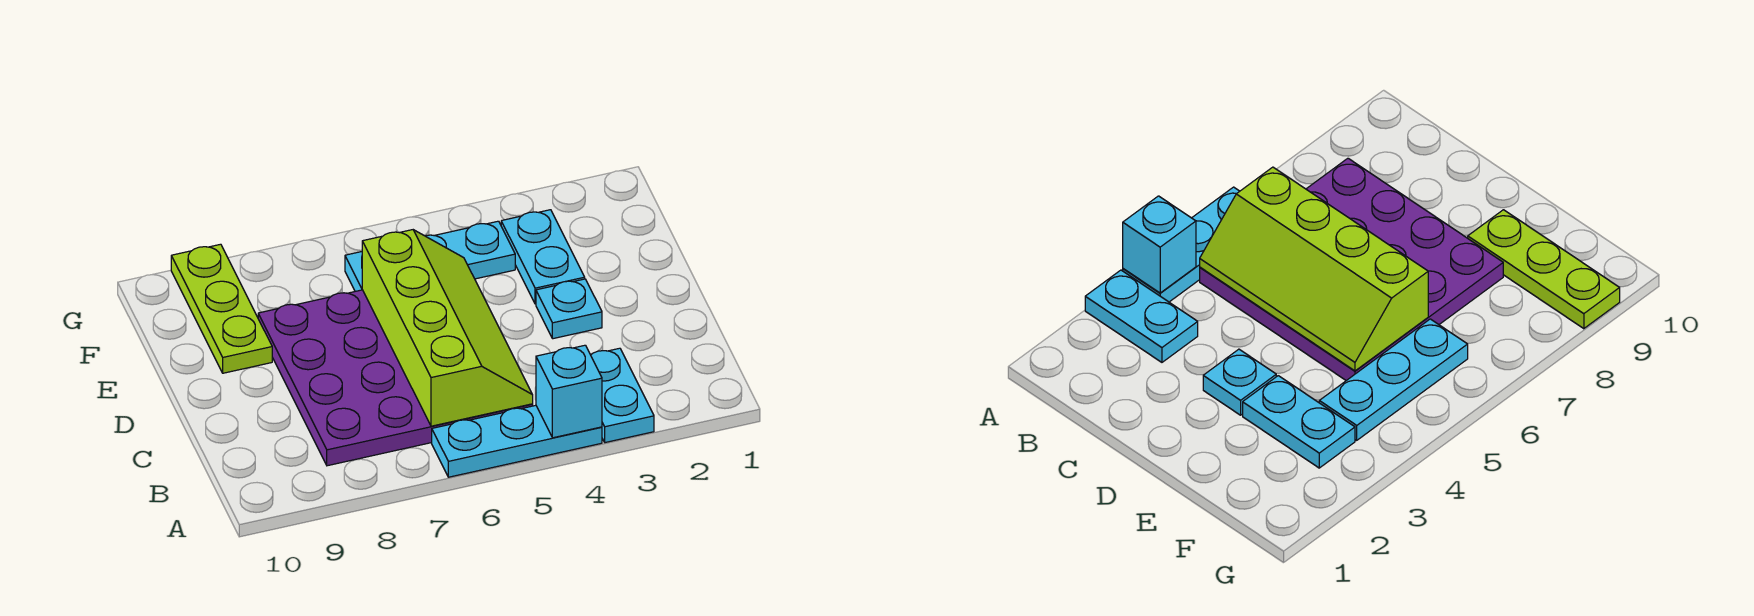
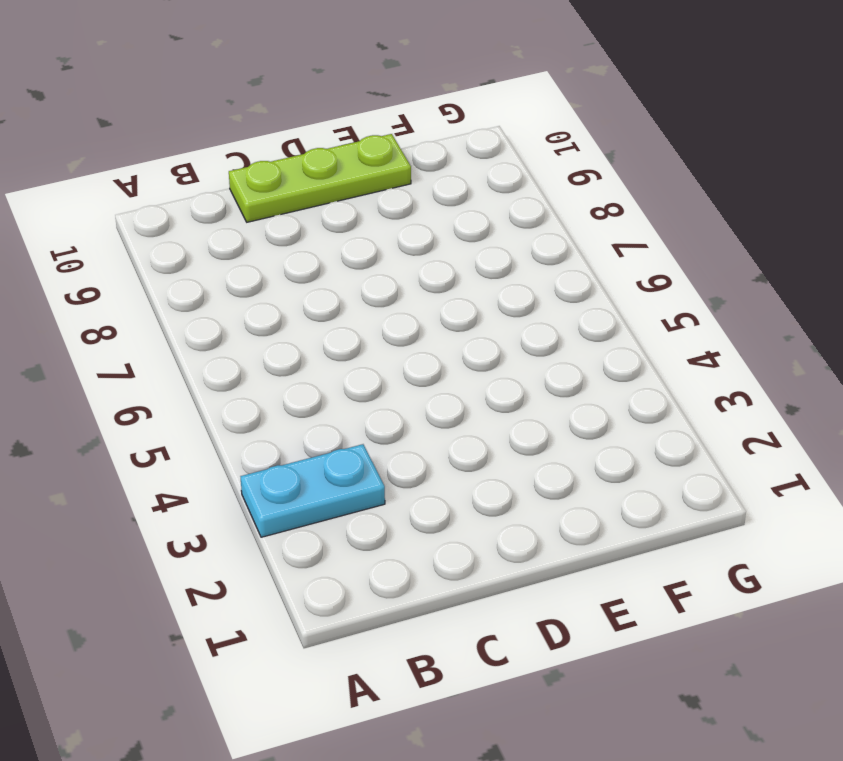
lime plate C10:E10 level 1 -> lime plate E9:G9 level 1
none -> cyan plate A4:A6 level 1
none -> purple plate B5:E8 level 1

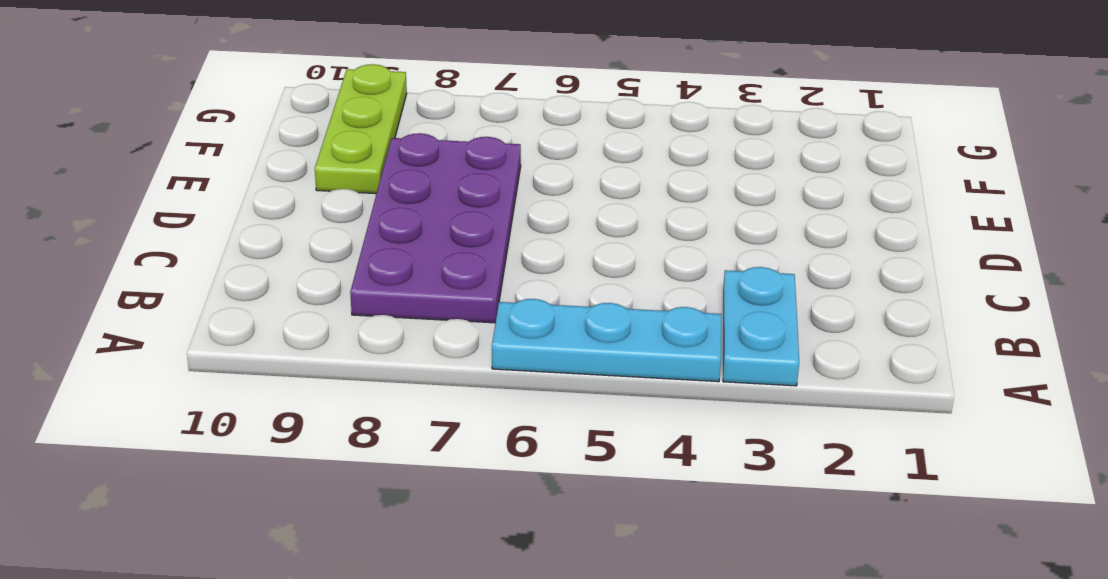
purple plate B7:E8 level 1 -> purple plate B5:E8 level 1
none -> cyan plate D3 level 1
none -> cyan plate E3:F3 level 1

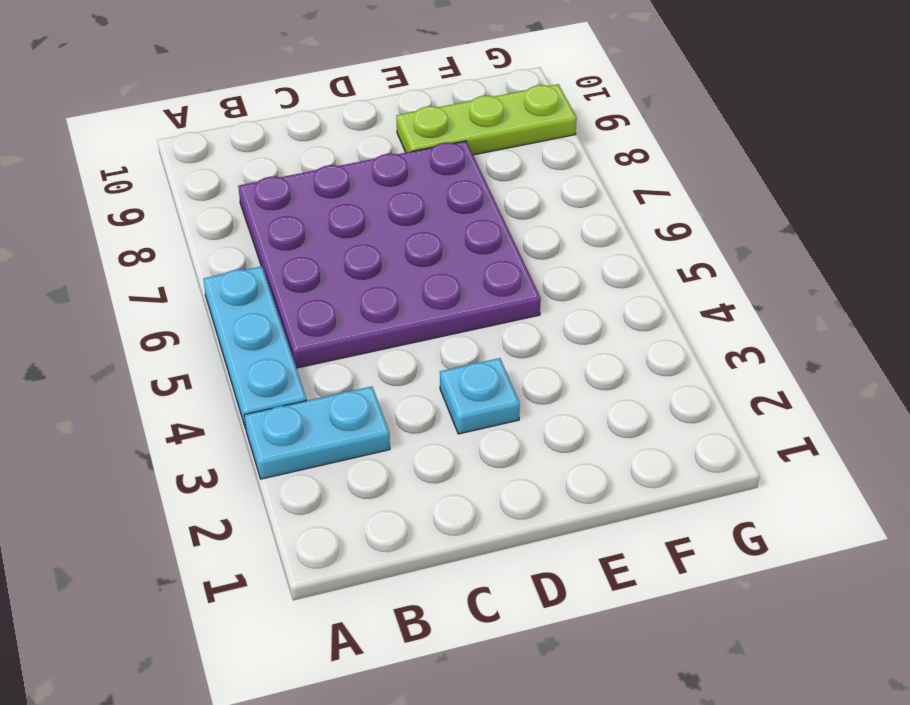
none -> cyan plate E3:F3 level 1
none -> cyan plate F4:F6 level 1

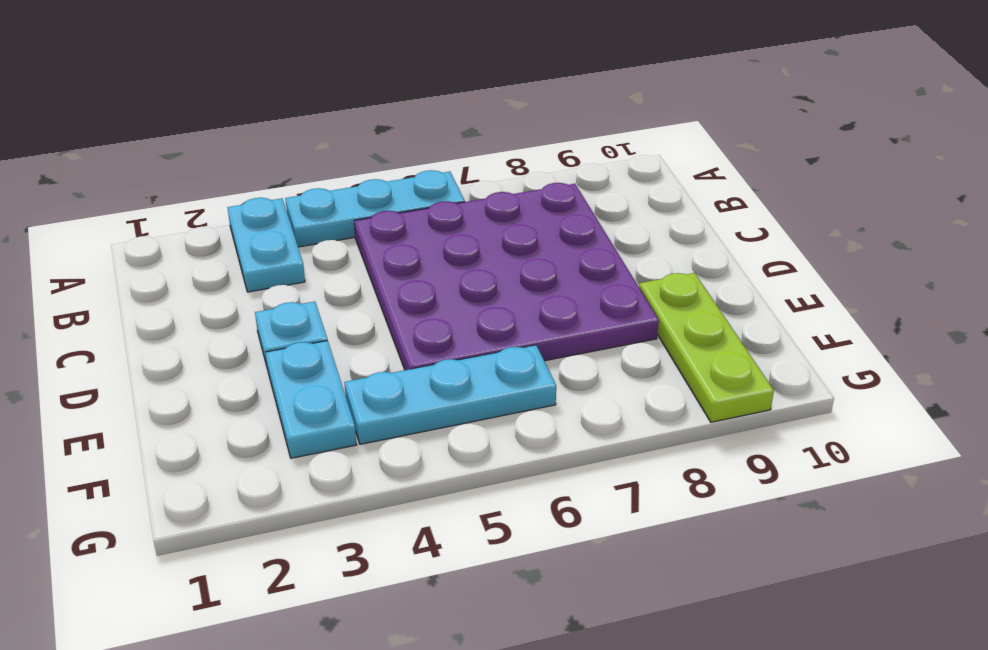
none -> cyan brick A4 level 2
none -> lime slope B5:E6 level 2 top 6

